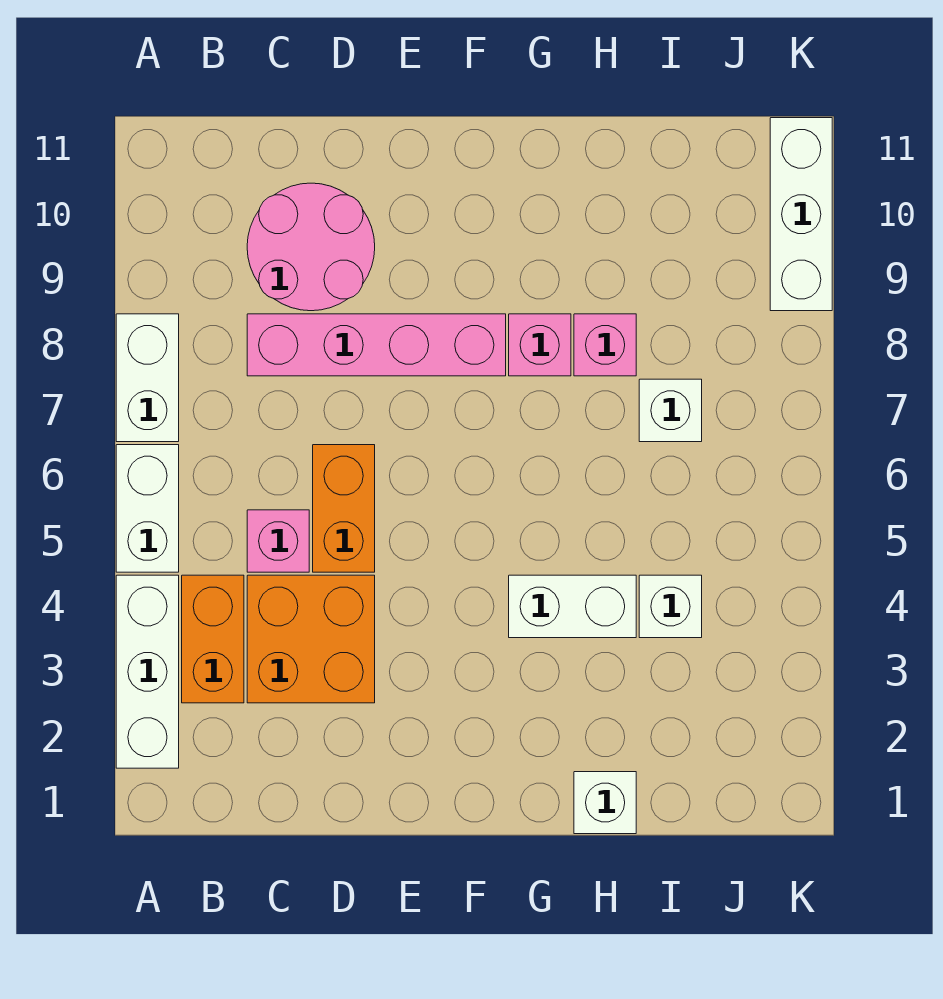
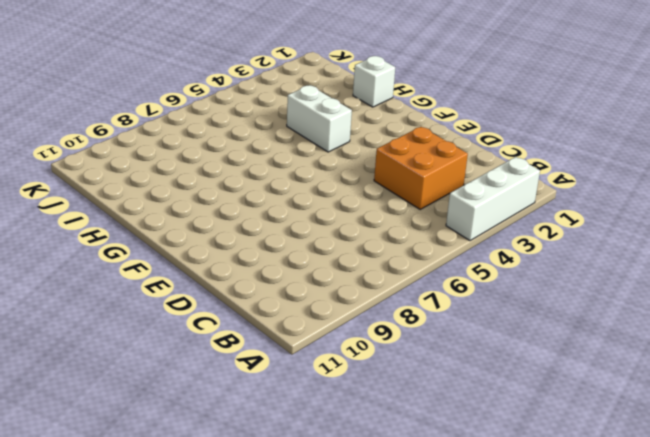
none -> white brick A5:A6 level 1
none -> white brick A7:A8 level 1
none -> orange brick B3:B4 level 1

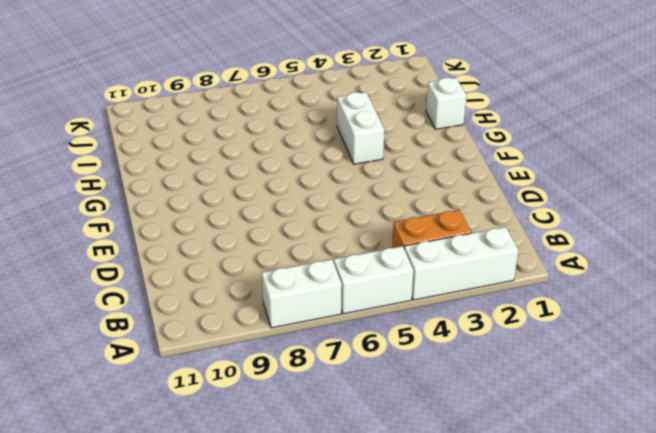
none -> orange brick C3:D4 level 1
none -> pink brick C5 level 1
none -> pink brick C8:F8 level 1

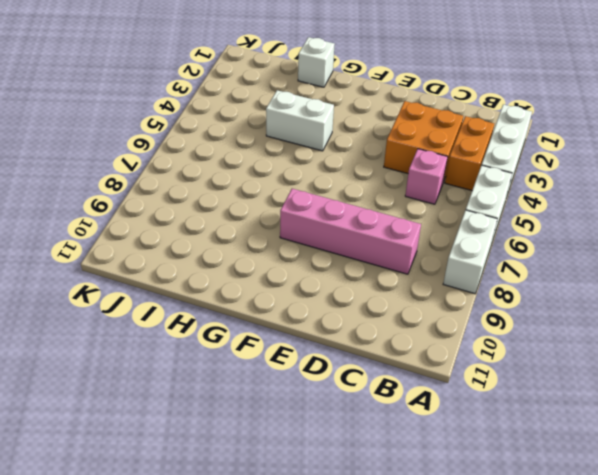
none -> pink round brick C9:D10 level 1
none -> orange brick D5:D6 level 1
none -> pink brick G8 level 1

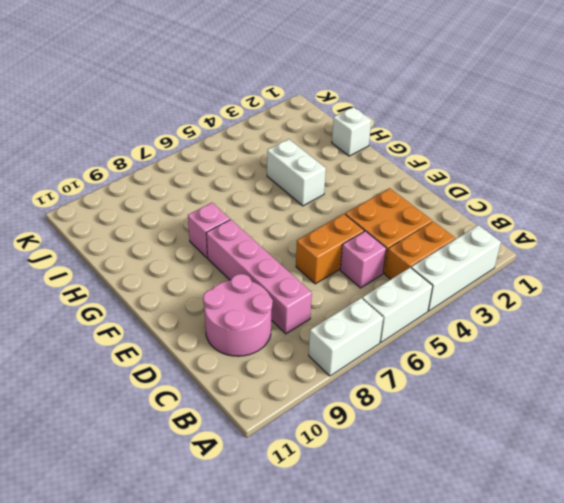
none -> pink brick H8 level 1
none -> white brick I4 level 1
none -> white brick I7 level 1

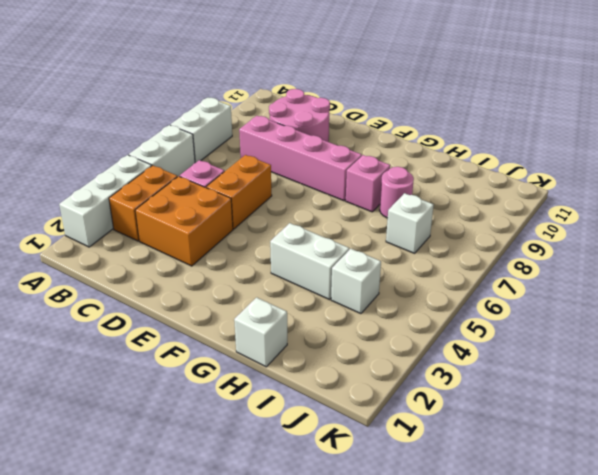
pink round brick H8 level 1 -> pink brick H8 level 1
none -> white brick K9:K11 level 1

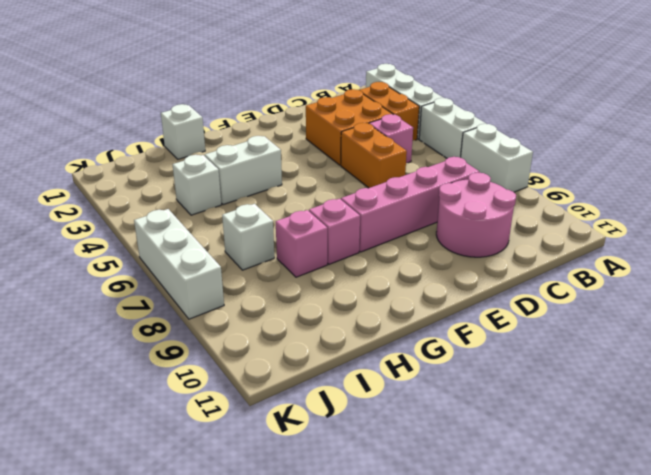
white brick K6:K8 level 1 -> white brick K9:K11 level 1

